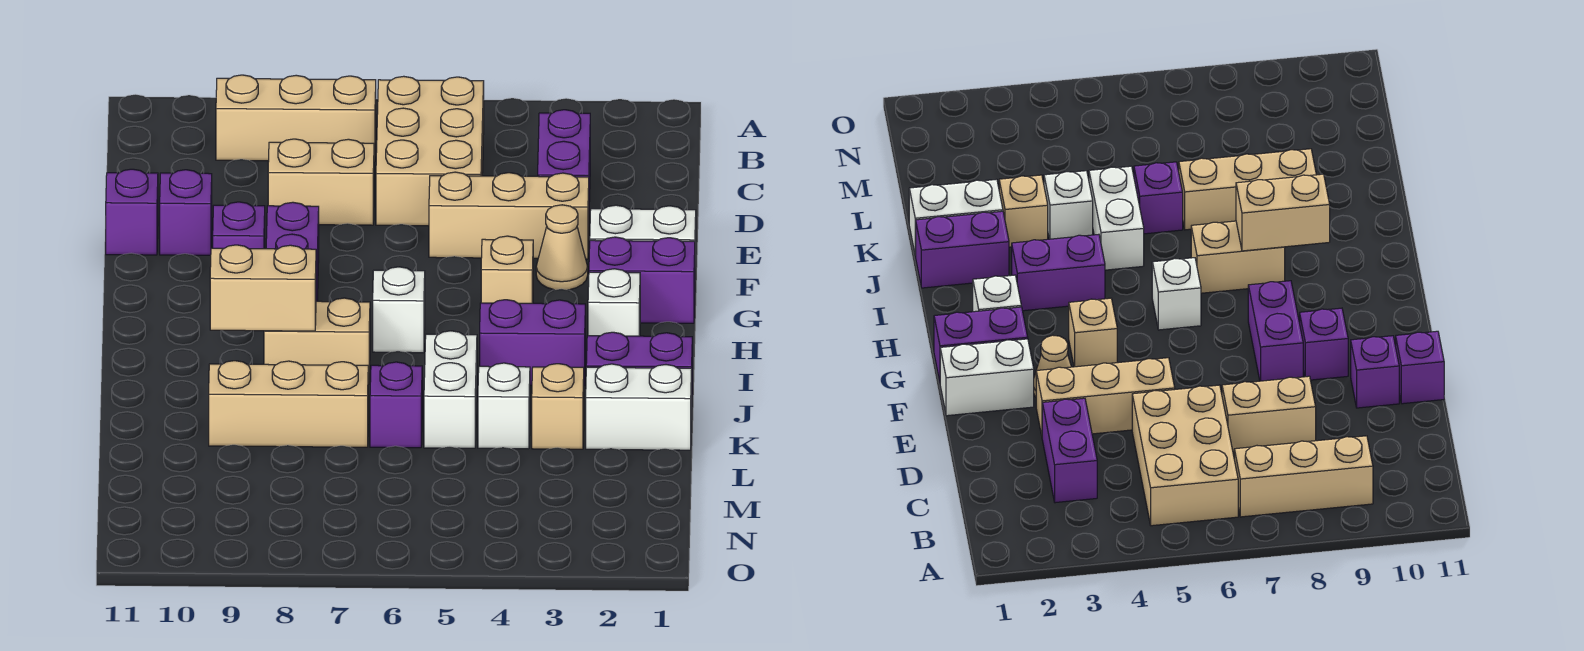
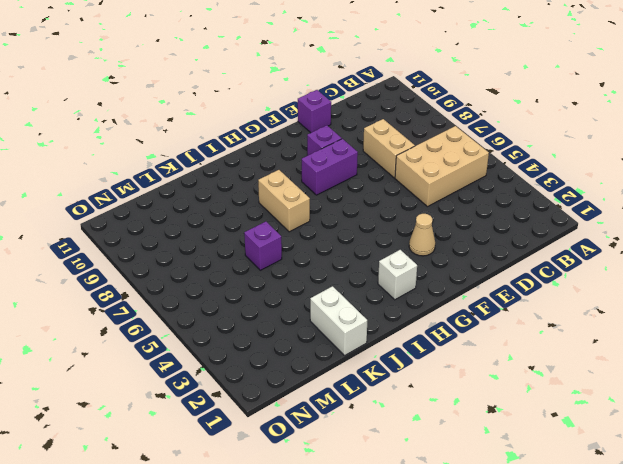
none -> tan brick B7:B9 level 1
none -> purple brick C3:D3 level 1
none -> tan brick E3:E5 level 1

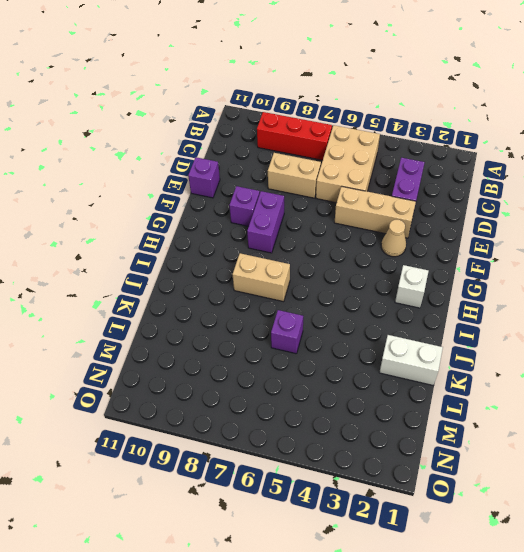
red brick B7:B9 level 1 -> tan brick B7:B9 level 1
none -> purple brick E10 level 1
none -> white brick F1:F2 level 1
none -> purple brick G1:G2 level 1

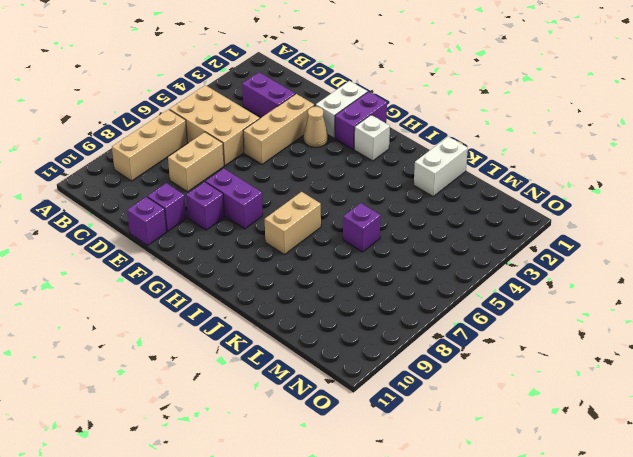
none -> tan brick G4 level 1
none -> white brick H6 level 1
none -> purple brick I3:I4 level 1

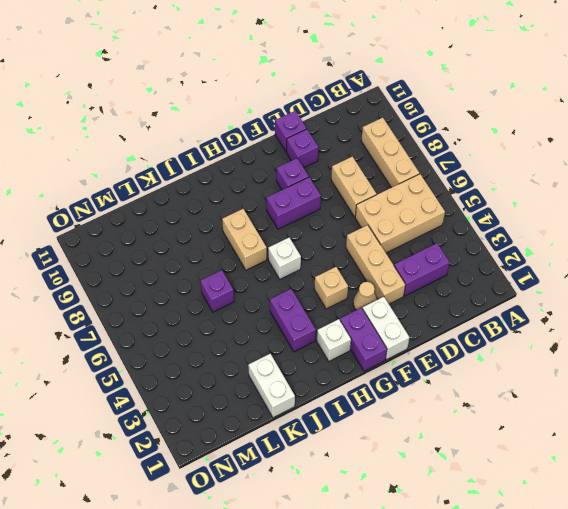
none -> purple brick J1:J2 level 1
none -> white brick J5:K5 level 1
none -> tan brick K3 level 1

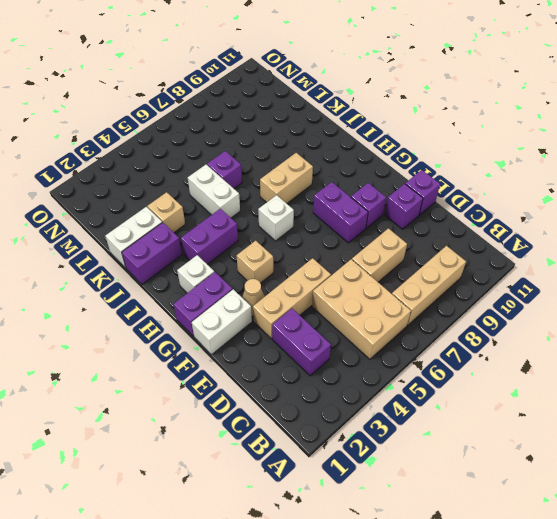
none -> white brick K4 level 1
none -> tan brick K7:K9 level 1
none -> tan brick I8:I9 level 2

